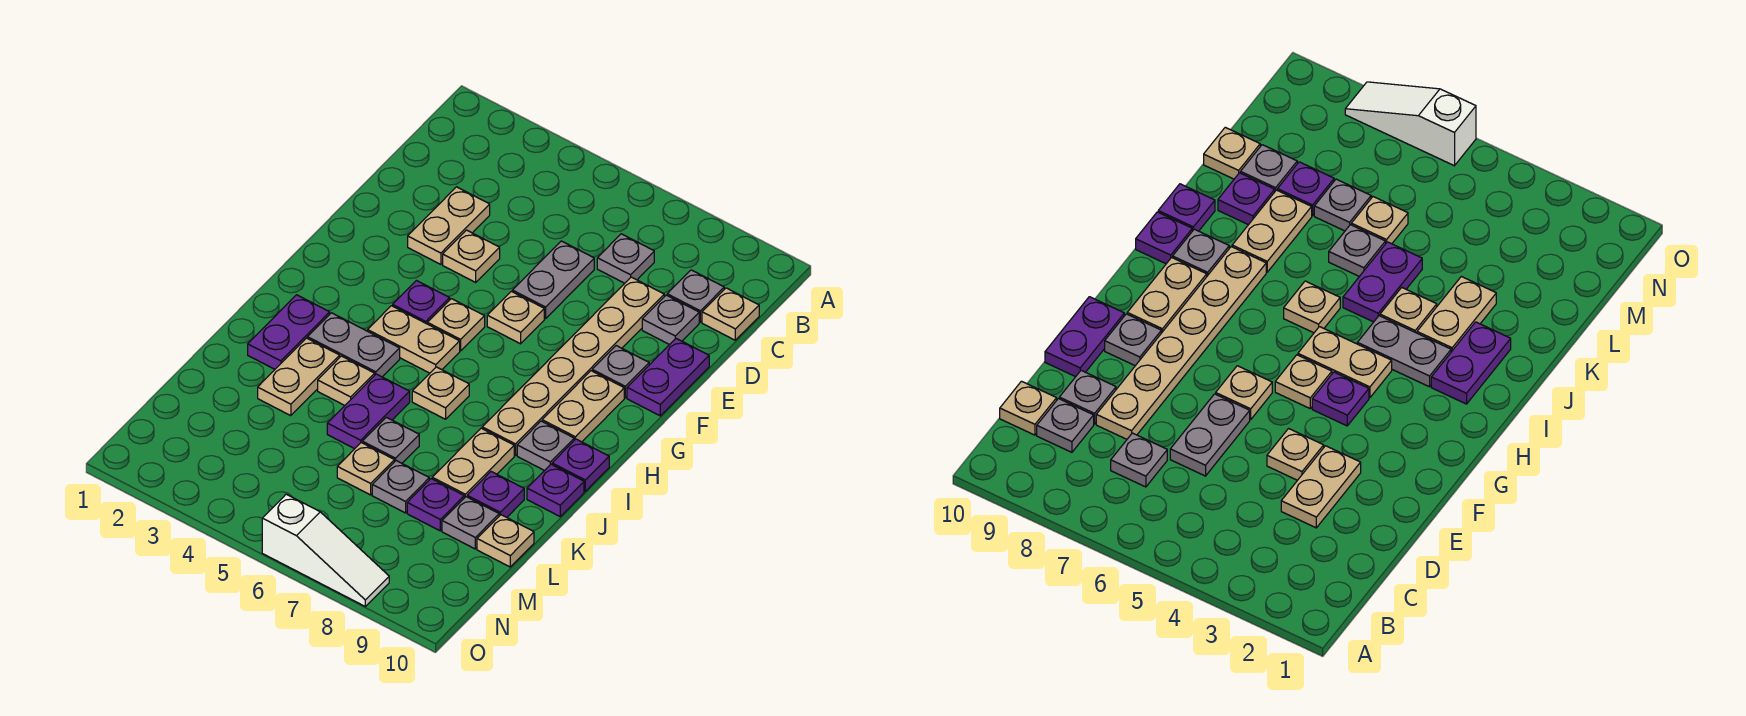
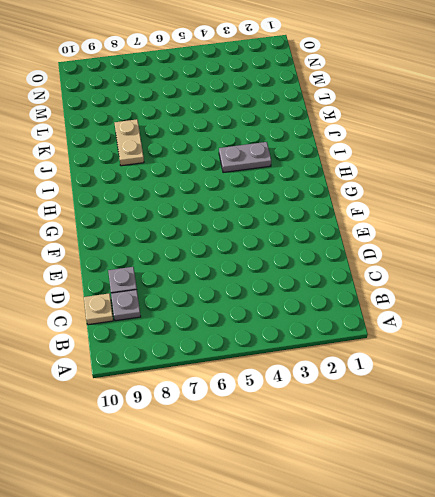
none -> grey plate C7 level 1
none -> tan plate D3:E3 level 1
none -> grey plate D6:E6 level 1
none -> tan plate D8:I8 level 1

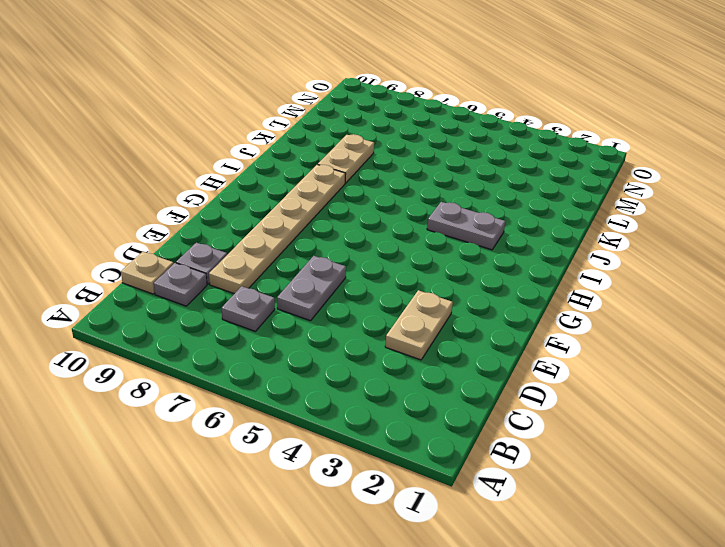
none -> tan plate E4 level 1
none -> purple plate E10:F10 level 1
none -> tan plate F6 level 1
none -> grey plate F9 level 1

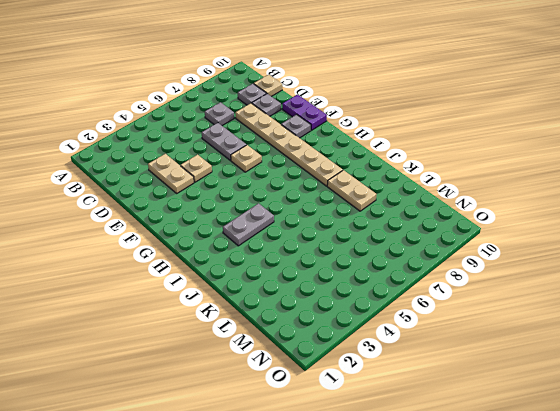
none -> purple plate G4 level 1
none -> tan plate G5 level 1
none -> tan plate G9:H9 level 1
none -> tan plate H4:H5 level 1

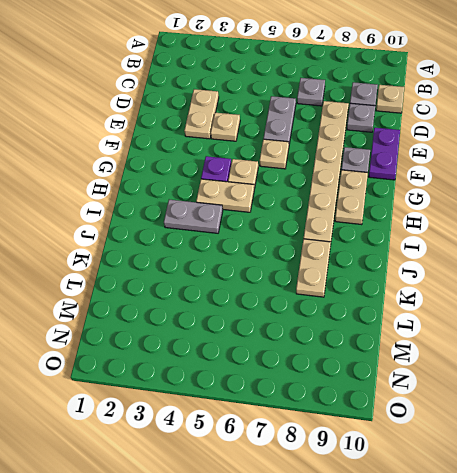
none -> purple plate I2:J2 level 1
none -> tan plate I6 level 1
none -> grey plate I9 level 1
none -> purple plate I10 level 1

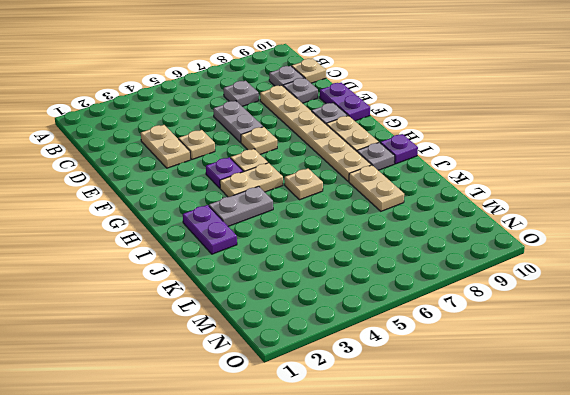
none -> tan plate J3:K3 level 1
none -> tan plate J4 level 1
none -> purple plate J5:K5 level 1
none -> purple plate J10 level 1

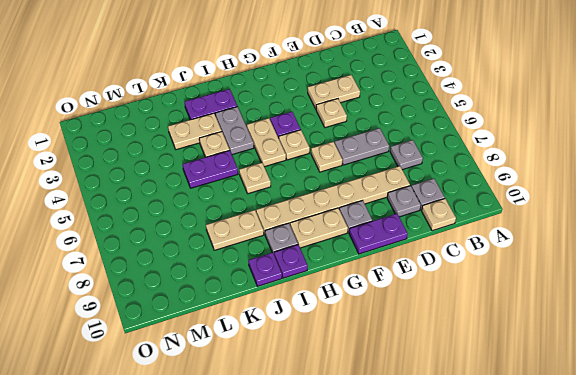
none -> grey plate K6 level 1
none -> purple plate K9 level 1
none -> tan plate L6 level 1
none -> grey plate L7 level 1

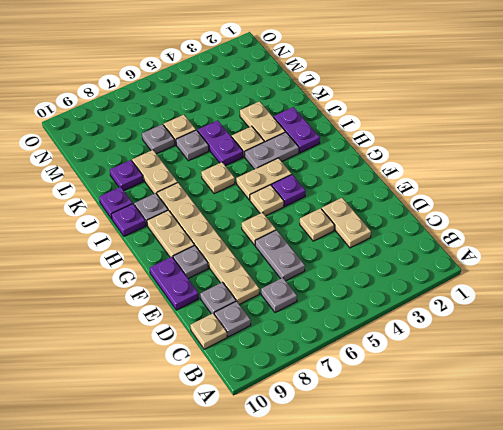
none -> purple plate L8 level 1
none -> grey plate L9 level 1
none -> tan plate L10 level 1
none -> white slope O6:O8 level 1 top 6

